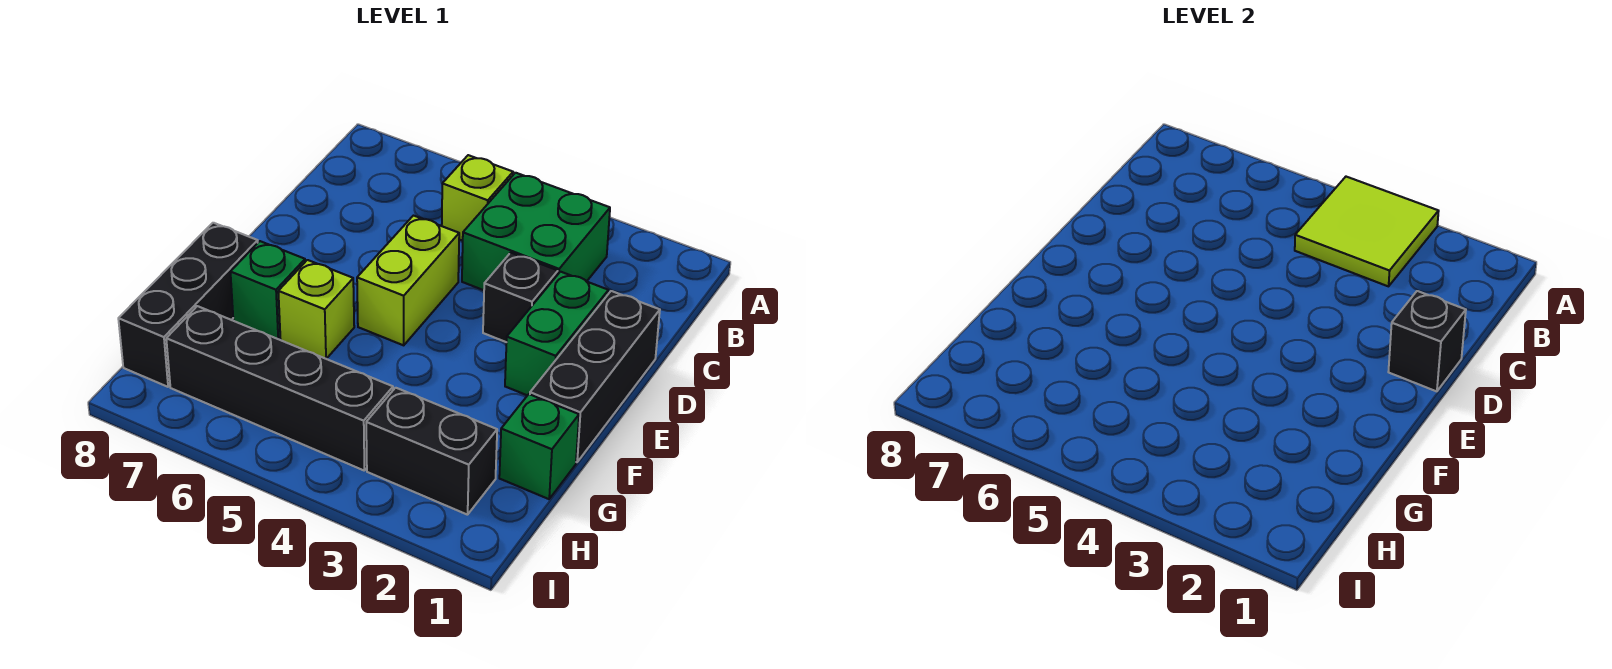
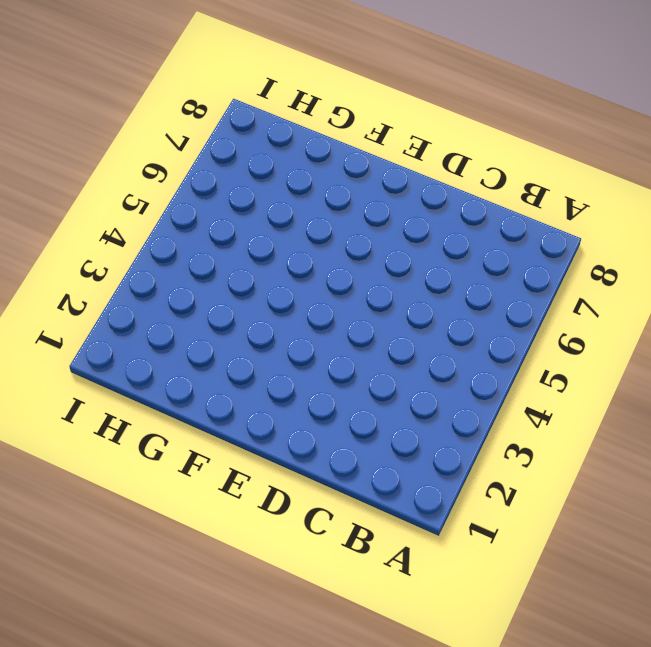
none -> green brick B3:C4 level 1
none -> lime brick B5 level 1
none -> black brick D1:F1 level 1

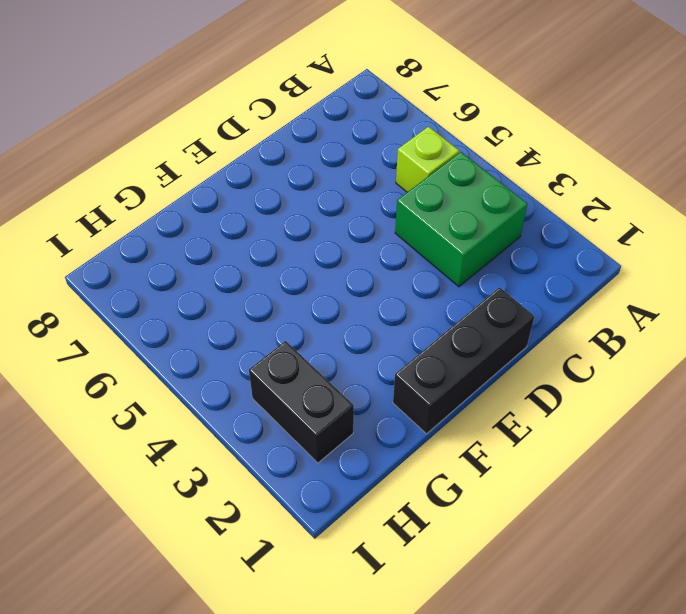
none -> green brick D2:E2 level 1
none -> black brick D3 level 1
none -> lime brick D5:E5 level 1

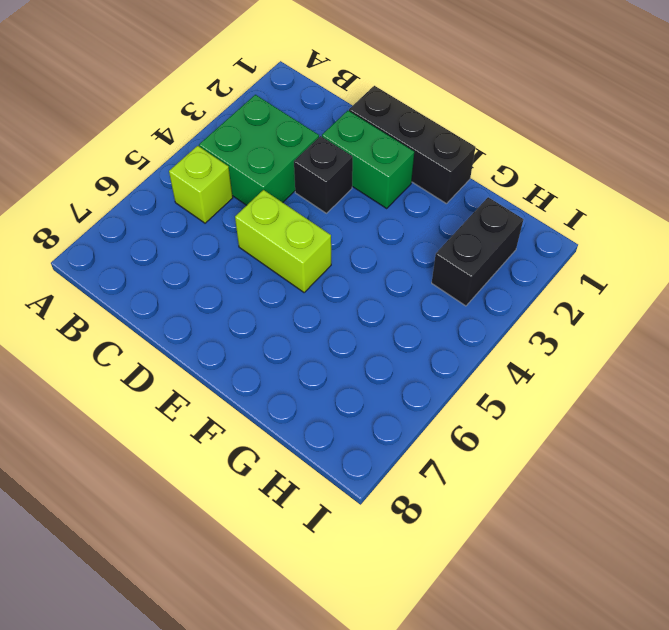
none -> lime brick F6 level 1
none -> green brick F7 level 1
none -> black brick F8:H8 level 1

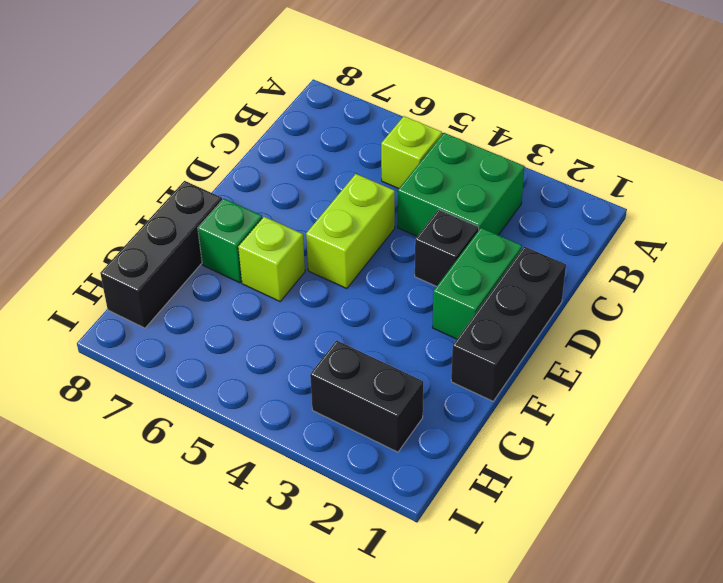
none -> green brick G1 level 1
none -> black brick H4:H7 level 1
none -> lime tile A3:B4 level 2

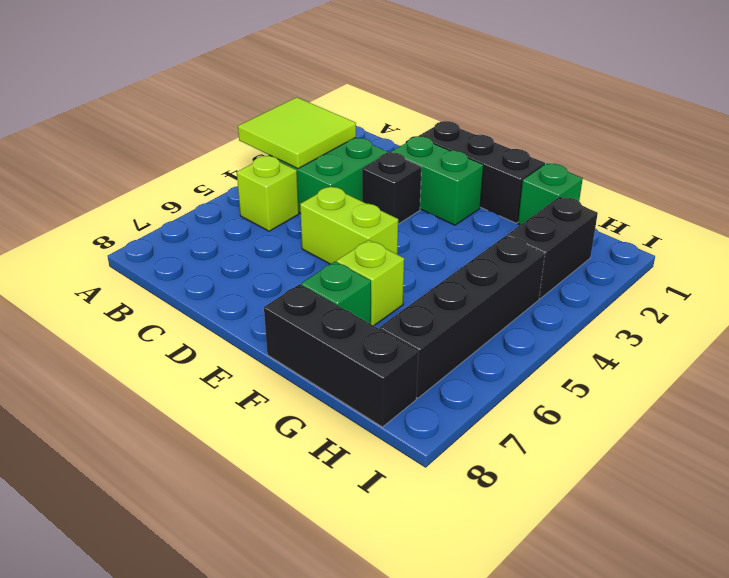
none -> black brick D1 level 2

